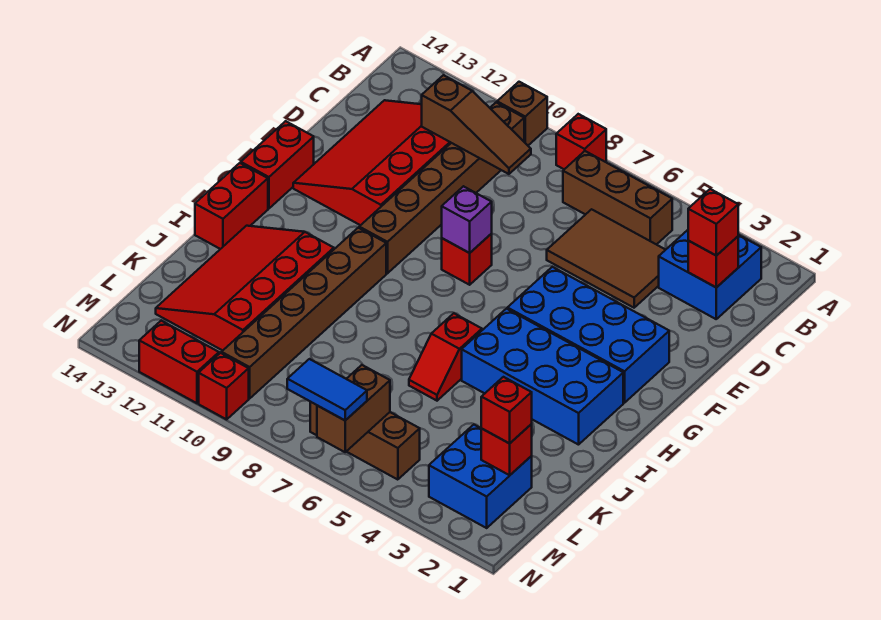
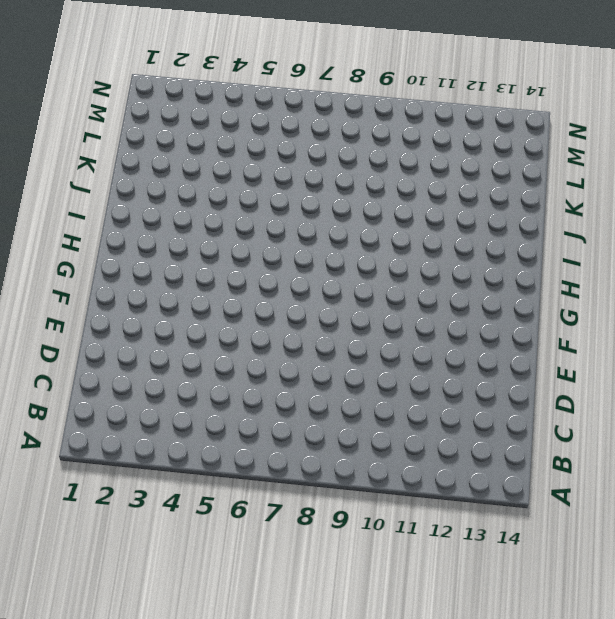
none -> red brick A8 level 1
none -> brown brick A10 level 1
none -> blue brick B2:C3 level 1

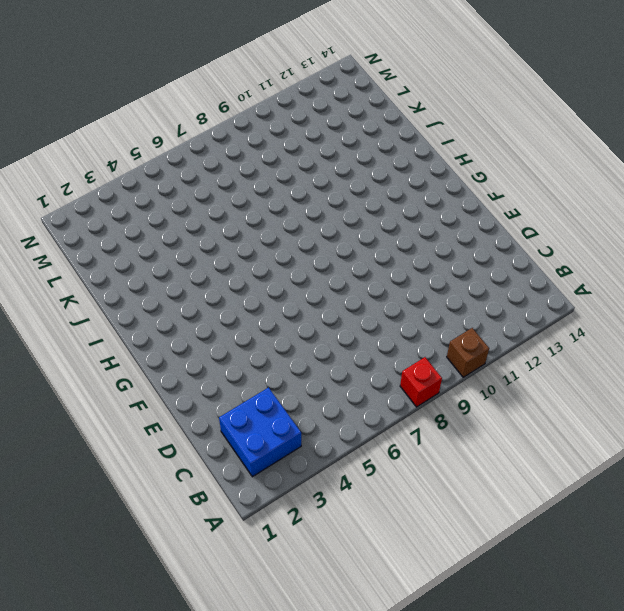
none -> brown brick B5:B7 level 1
none -> brown brick B10:G10 level 1
none -> brown tile C4:D6 level 1

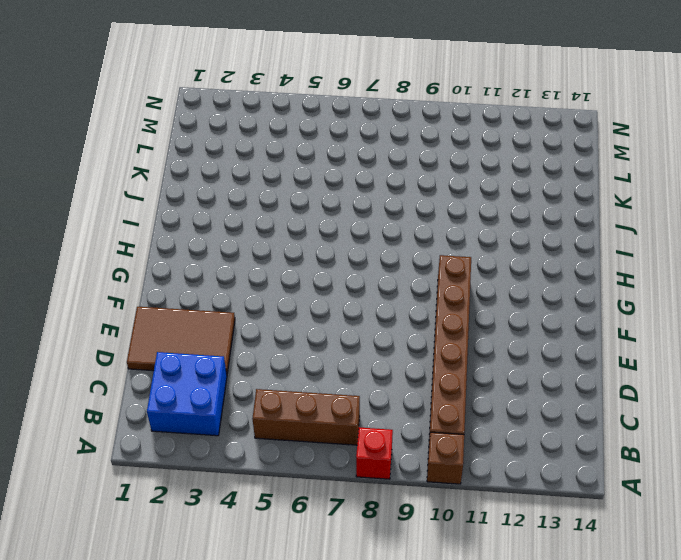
brown tile D1:E3 level 1 -> brown tile C4:D6 level 1
none -> red slope C11:F13 level 1 top 11
none -> blue brick F2:G5 level 1
none -> red brick F8 level 1

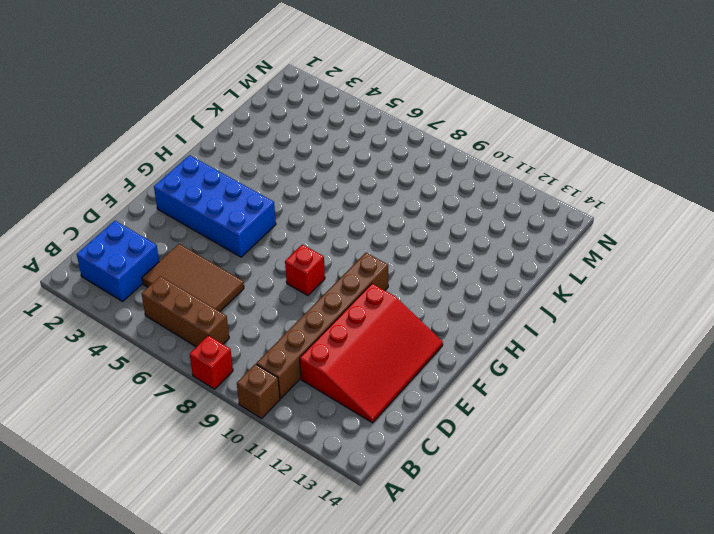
none -> red brick F14:G14 level 1
none -> blue brick H2:I5 level 1
none -> brown brick H10:M10 level 1

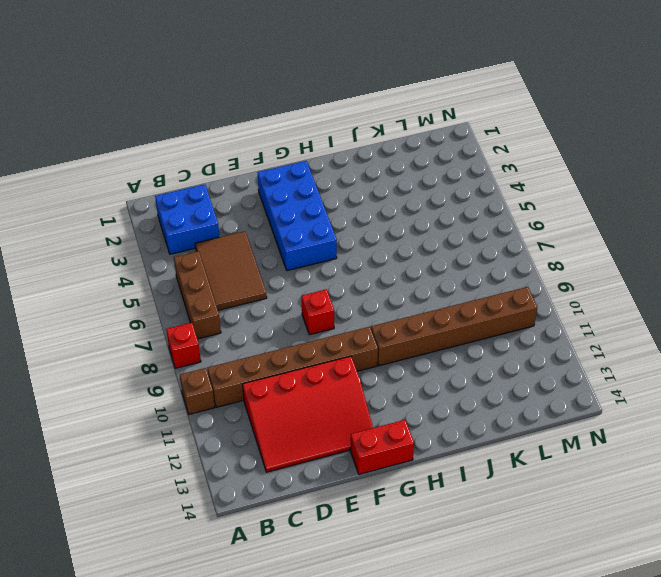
none -> blue brick H2:I5 level 1
none -> red brick H14:I14 level 1
none -> red slope I6:J6 level 1 top I

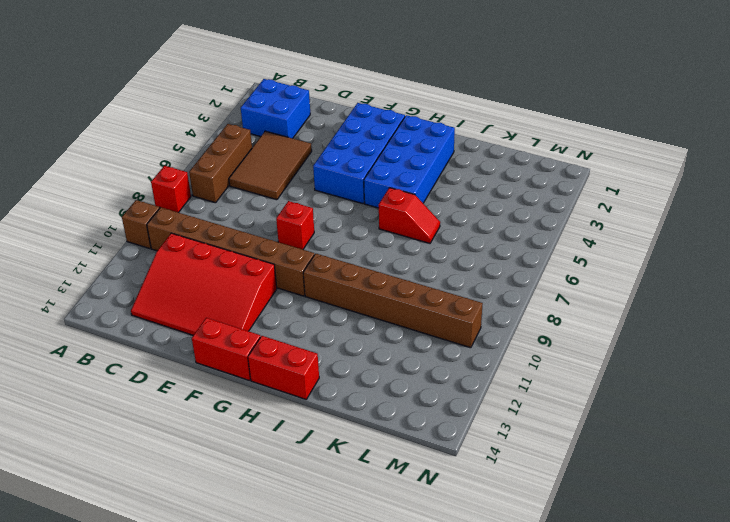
none -> red slope I11:L13 level 1 top 11
none -> blue brick L2:M3 level 1
none -> brown brick M5:M7 level 1

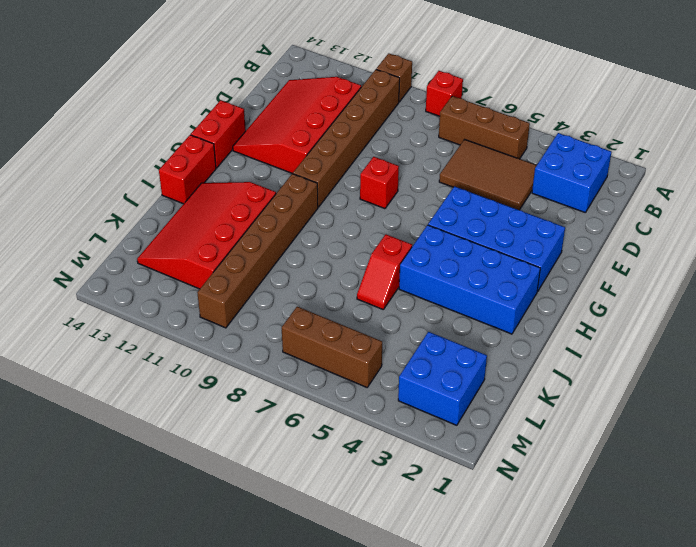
none -> red brick N10 level 1
none -> red brick N11:N12 level 1
none -> red brick C2 level 2

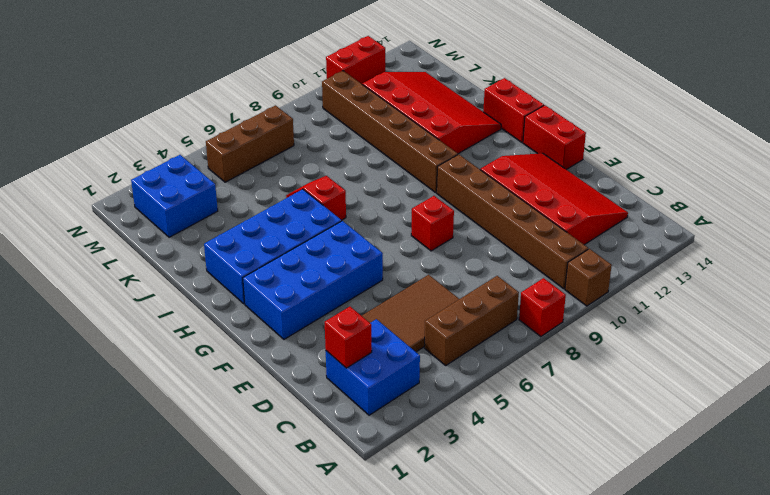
none -> red brick N10 level 1
none -> brown slope C9:C11 level 2 top 11
none -> purple brick F8 level 2

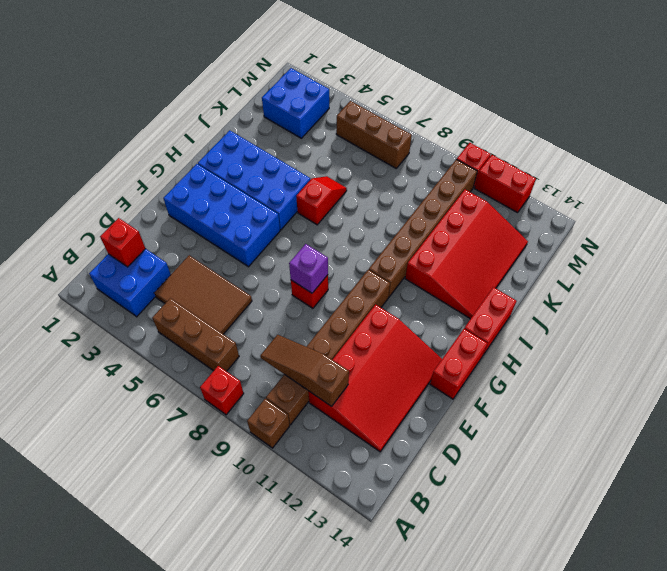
none -> red brick L2 level 2
none -> brown brick M6:N6 level 2
none -> red brick C2 level 3

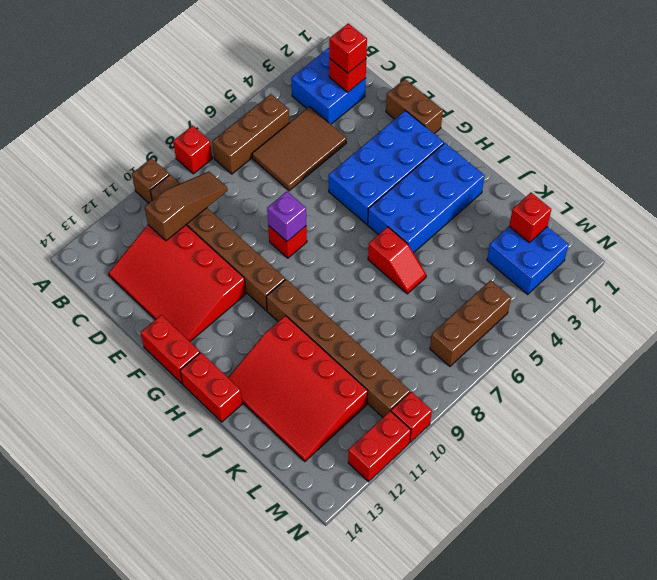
brown brick E1:F1 level 1 -> brown brick M6:N6 level 2
none -> red brick L2 level 3
none -> blue tile N6:N7 level 3

